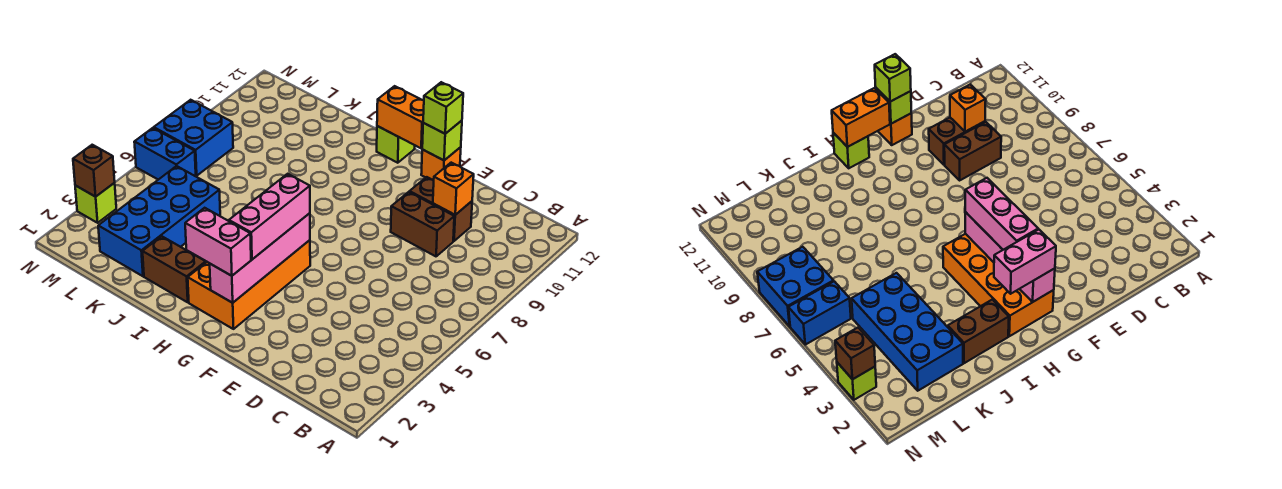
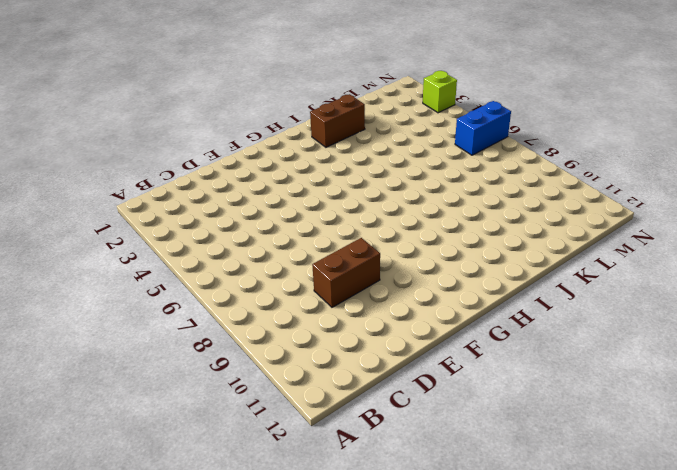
none -> brown brick D10:E10 level 1
none -> orange brick F12 level 1
none -> orange brick G2:H5 level 1

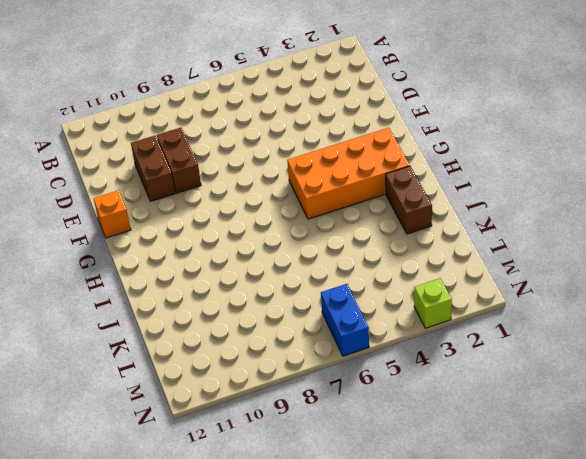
none -> lime brick H12 level 1
none -> blue brick K2:L5 level 1
none -> blue brick M7:N8 level 1

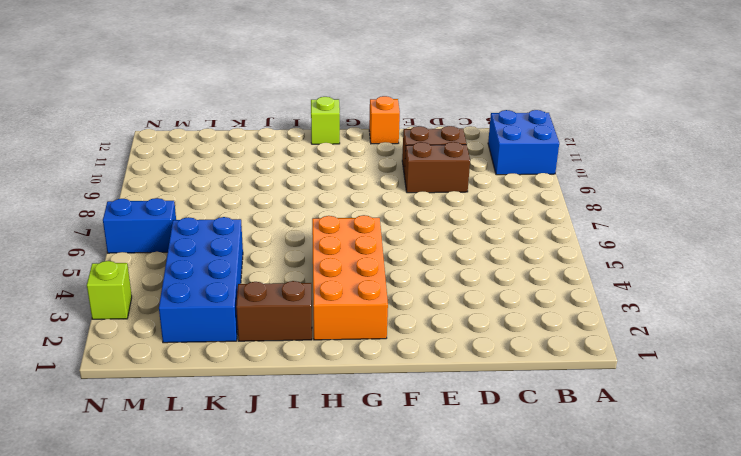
blue brick A10:B11 level 1 -> blue brick M7:N8 level 1
none -> orange brick D10 level 2
none -> lime brick F12 level 2
none -> pink brick G2:G5 level 2

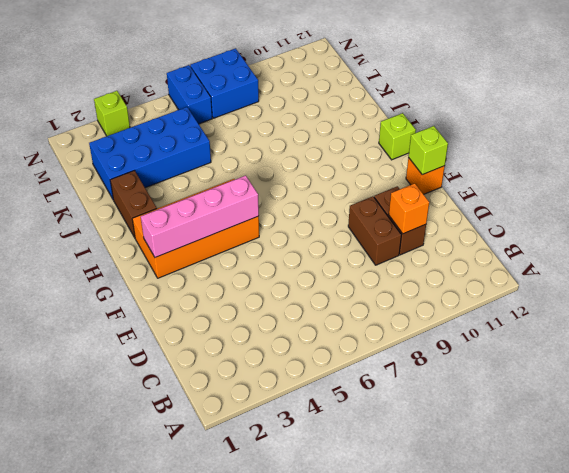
none -> orange brick G12:H12 level 2
none -> brown brick N3 level 2
none -> lime brick F12 level 3

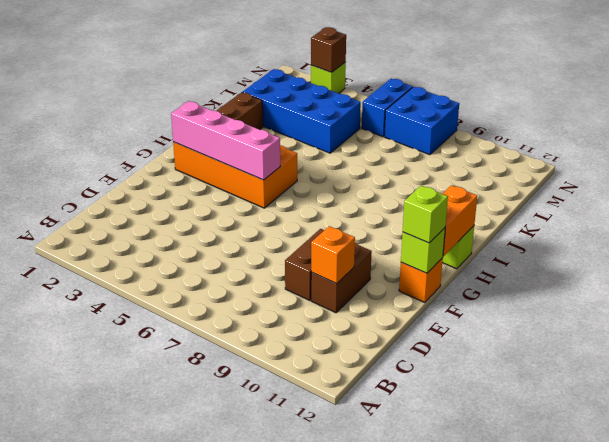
none -> pink brick G2:H2 level 3
none -> pink brick G3:G5 level 3

